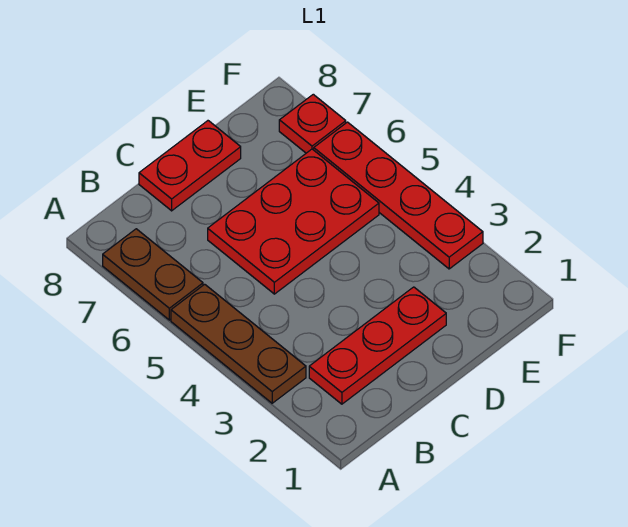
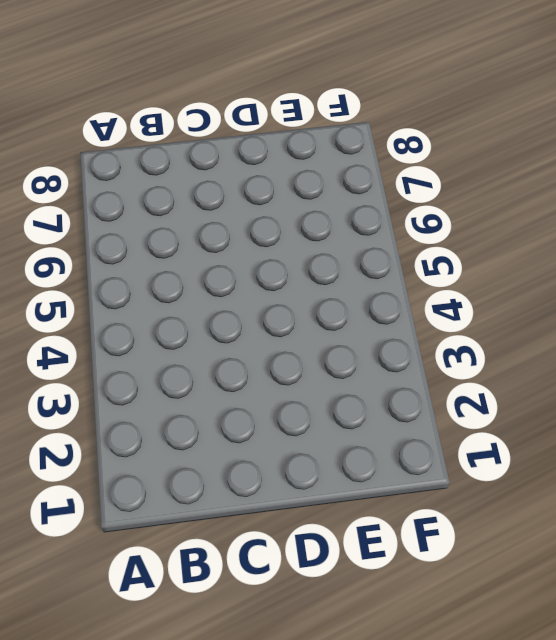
none -> brown plate A3:A5 level 1
none -> brown plate A6:A7 level 1

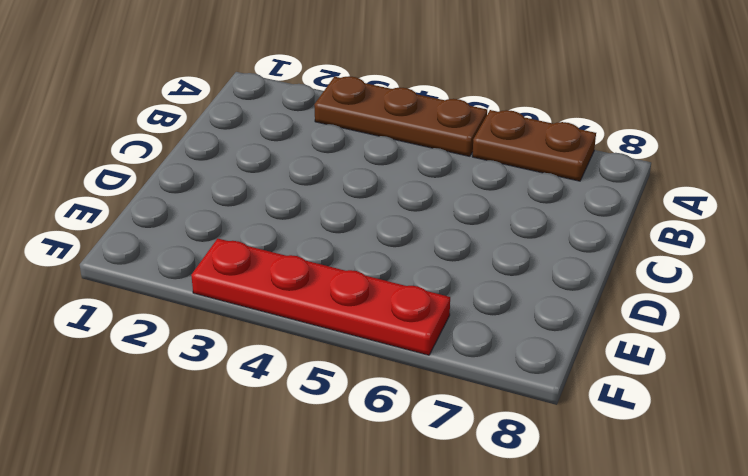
none -> red plate B2:D2 level 1
none -> red plate C5:E6 level 1

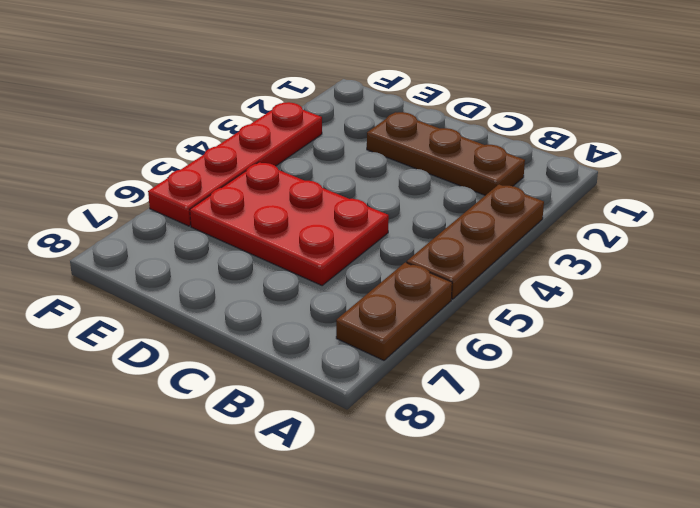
brown plate B2:D2 level 1 -> red plate B2:D2 level 1
none -> red plate C8:D8 level 1
none -> red plate F7 level 1

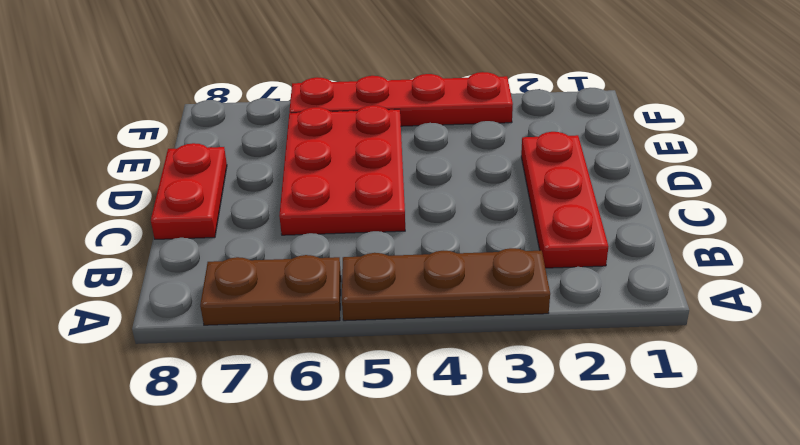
none -> red plate F7 level 1

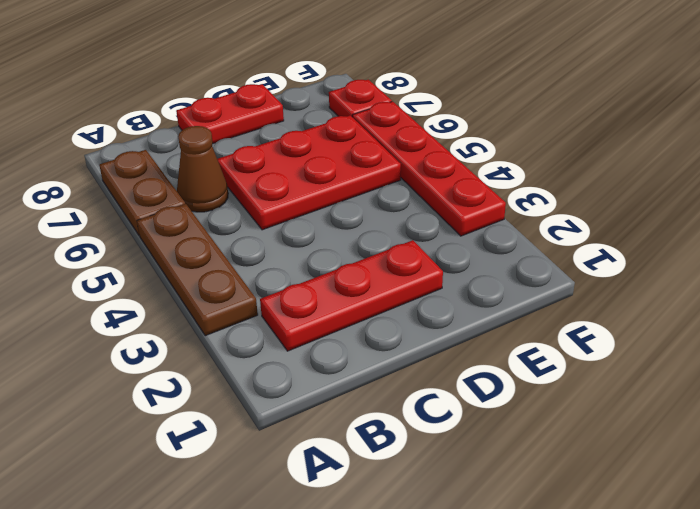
brown cone B6 level 1 -> none

